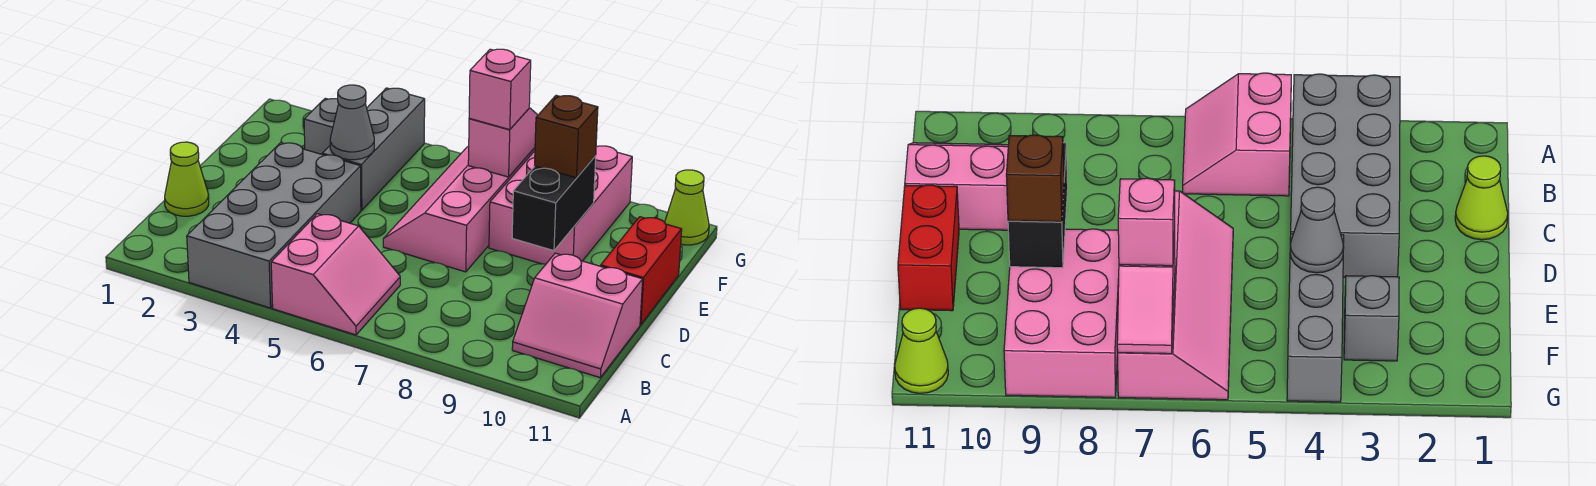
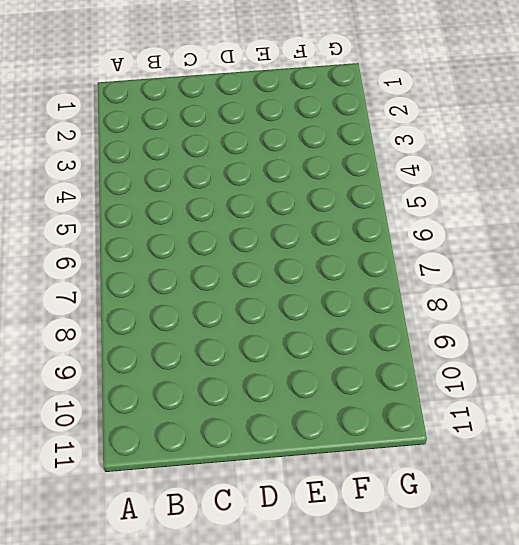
none -> grey brick A3:D4 level 1
none -> pink slope A5:B6 level 1 top 5
none -> pink slope B10:C11 level 1 top C

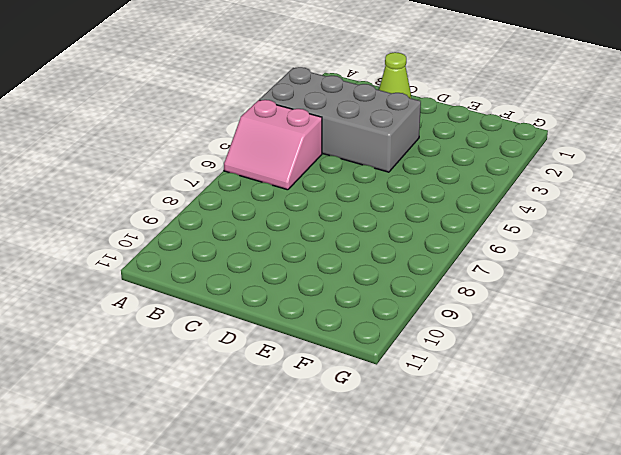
none -> pink slope B10:C11 level 1 top C
none -> pink slope D6:G7 level 1 top 7
none -> red brick D11:E11 level 1

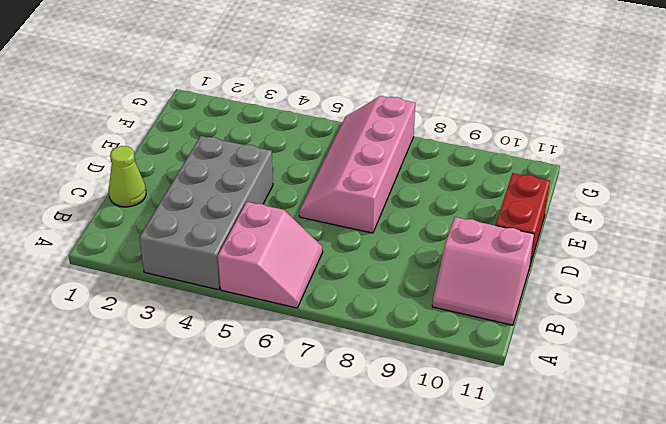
none -> grey brick E4:G4 level 1
none -> pink brick E8:G9 level 1
none -> grey brick F3 level 1

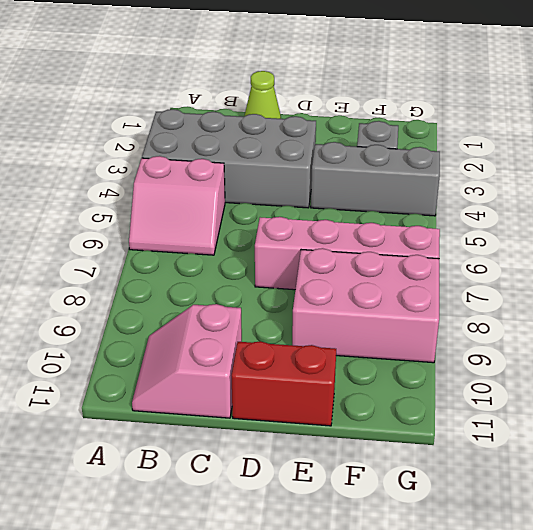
none -> lime cone G11 level 1
none -> black brick D9:E9 level 2
none -> grey cone E4 level 2

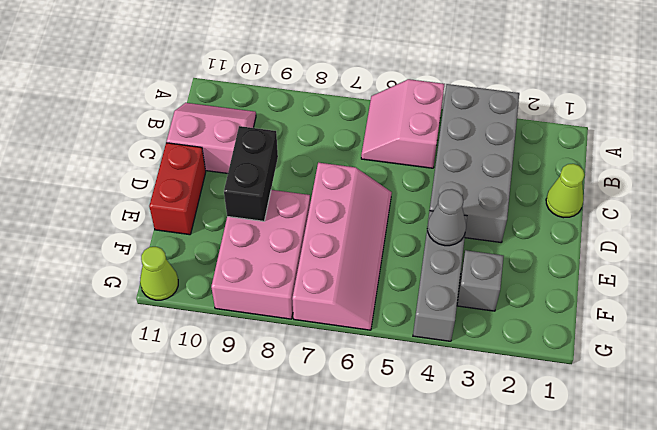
none -> pink slope F7:G7 level 2 top F
none -> brown brick E9 level 3
none -> pink brick F7 level 3

